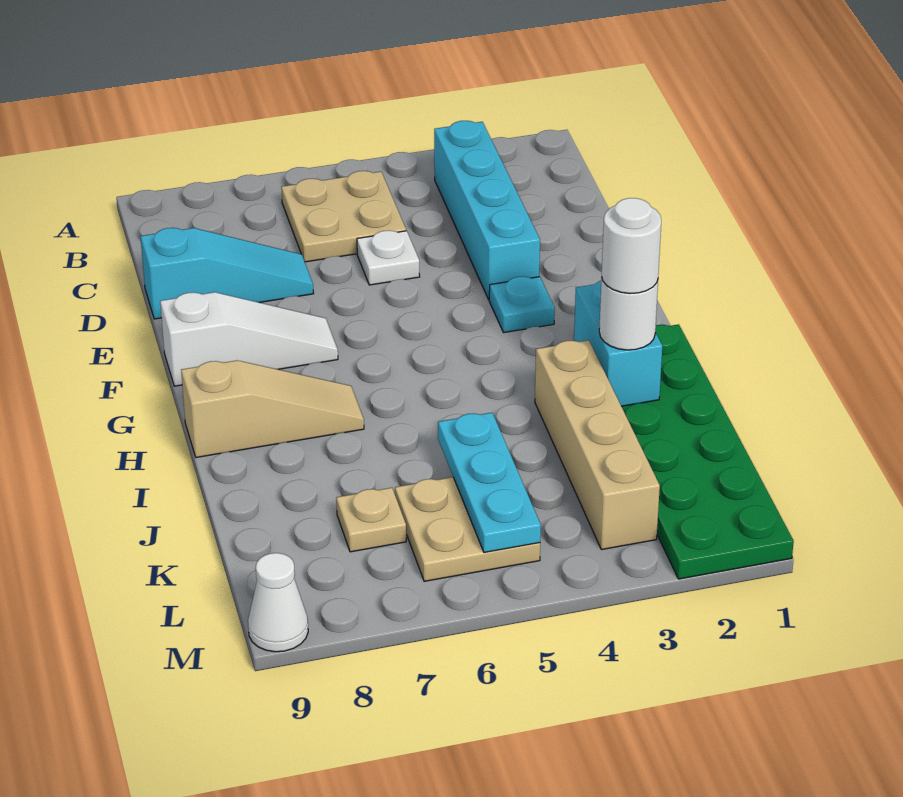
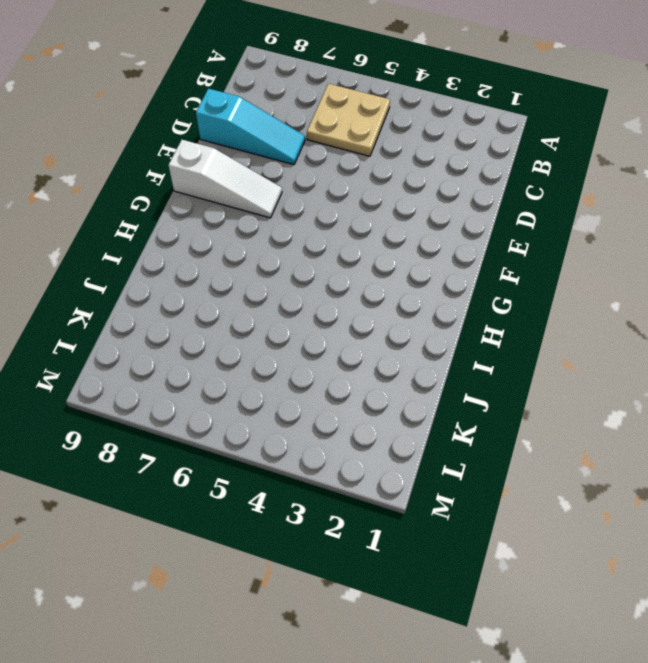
none -> cyan brick B3:E3 level 1
none -> white plate D5 level 1
none -> cyan plate F3 level 1

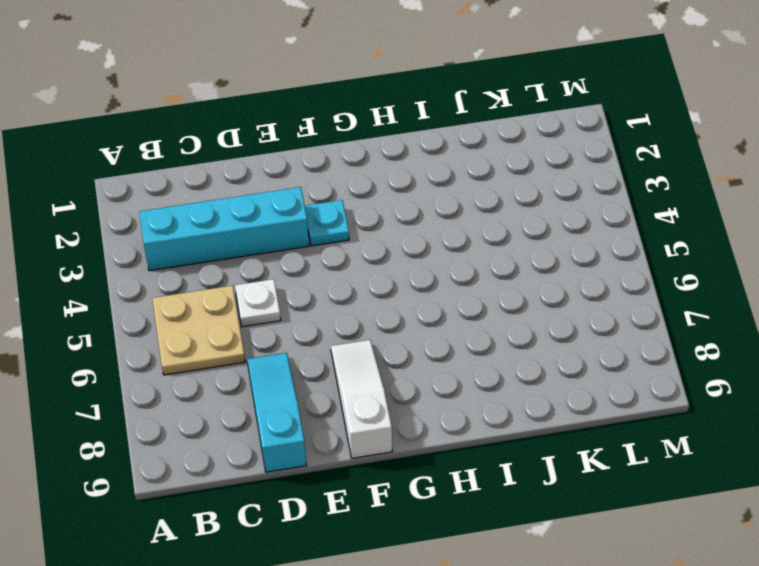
none -> green plate H1:M2 level 1
none -> tan slope H7:H9 level 1 top 9
none -> tan brick I3:L3 level 1

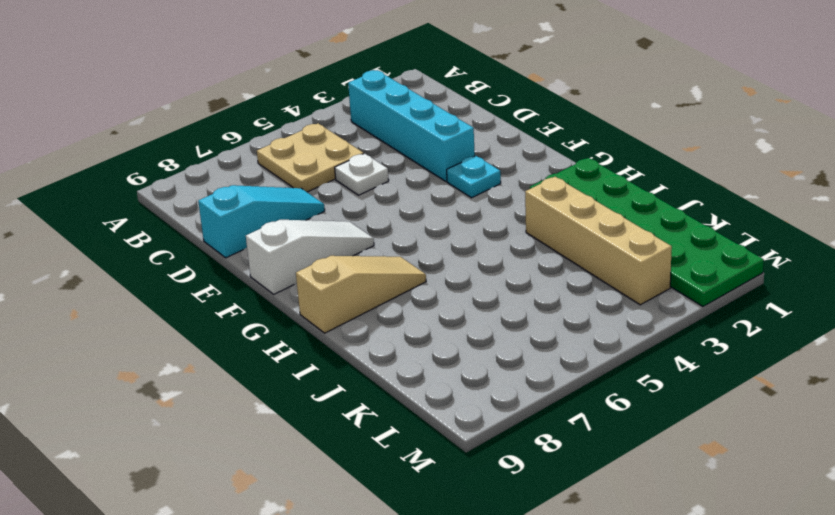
none -> tan plate K5:L6 level 1
none -> tan plate K7 level 1
none -> white cone M9 level 1

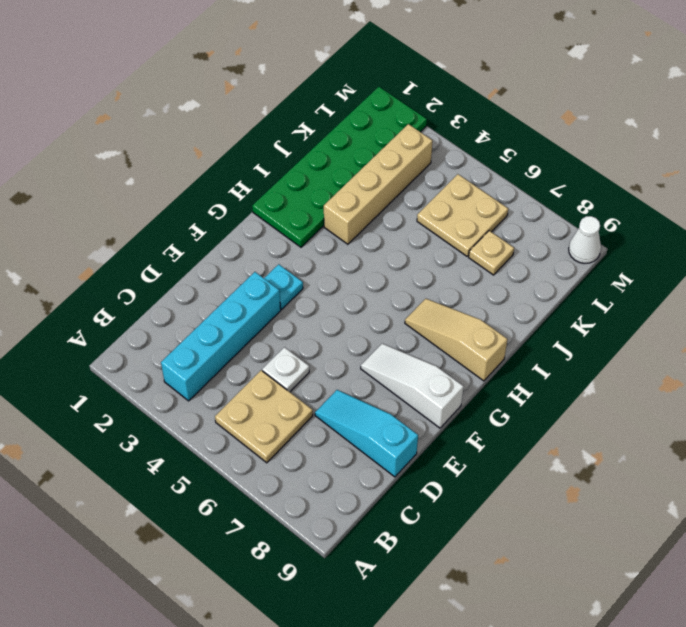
none -> cyan brick H2:I2 level 2
none -> cyan plate J5:L5 level 2
none -> white round brick I2 level 3

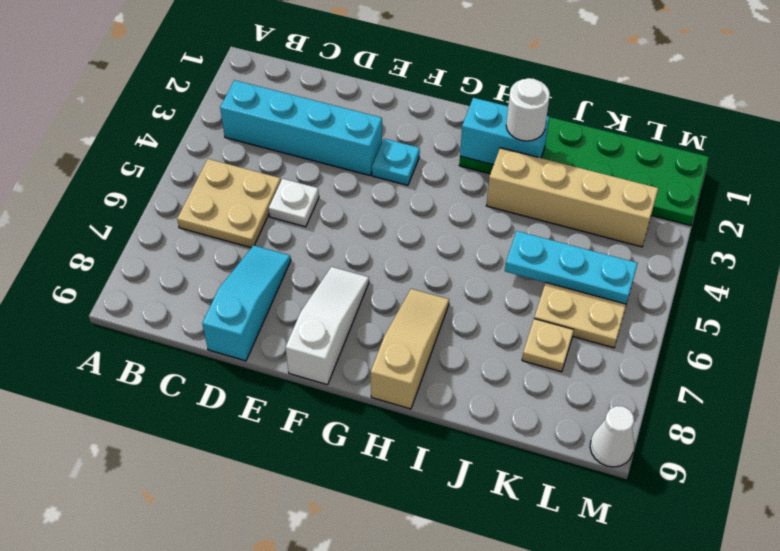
none -> white round brick I2 level 4

